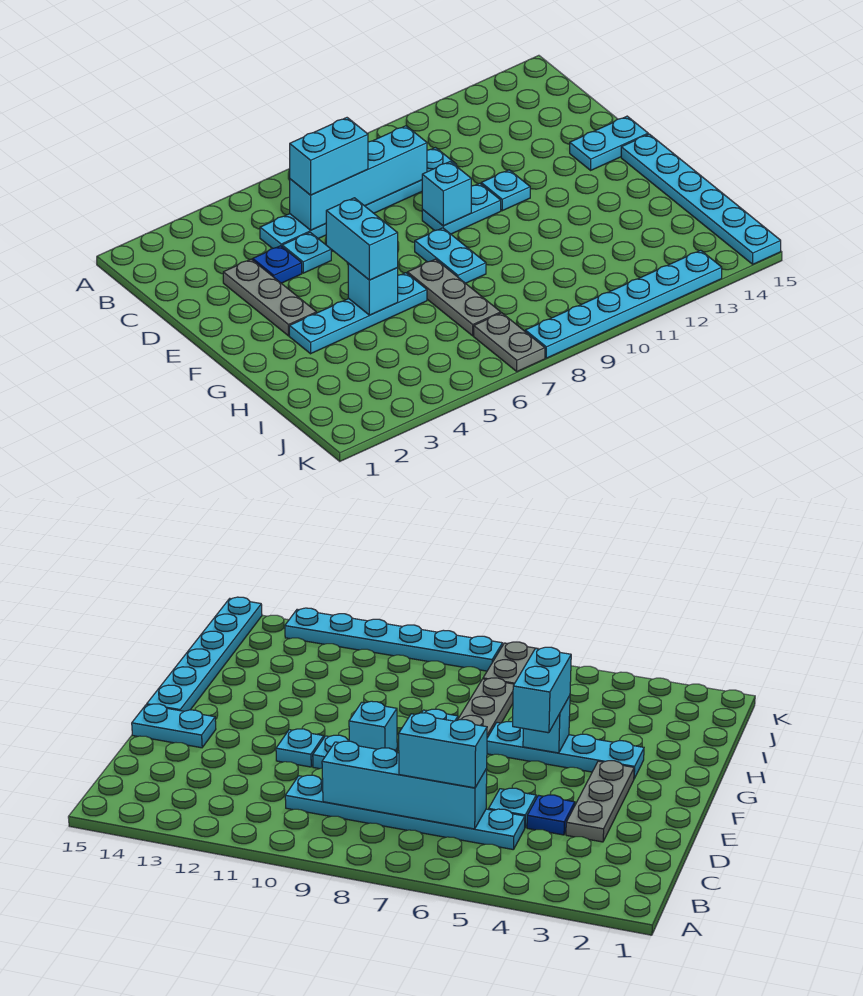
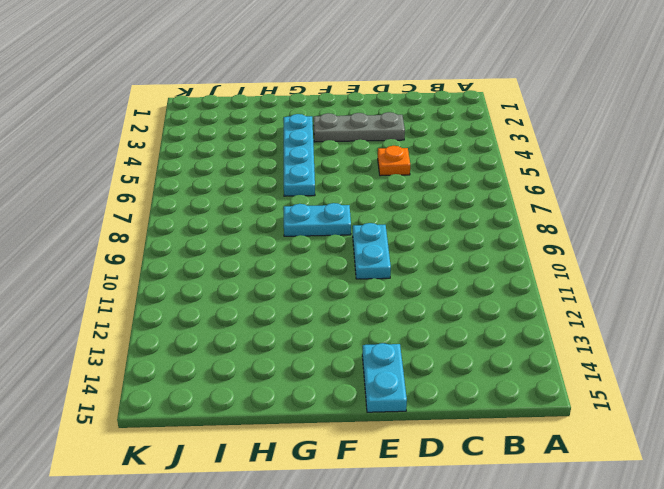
orange plate D5 level 1 -> cyan plate D5 level 1
none -> cyan plate C5:C10 level 1
none -> blue plate D4 level 1
none -> cyan plate E11 level 1

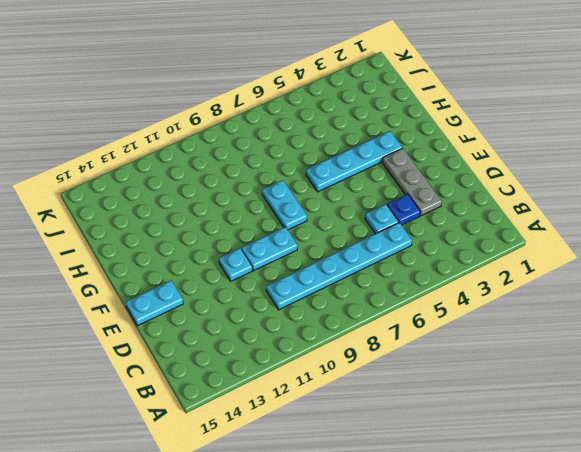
none -> cyan plate F15:K15 level 1
none -> grey plate G7:I7 level 1
none -> grey plate J7:K7 level 1

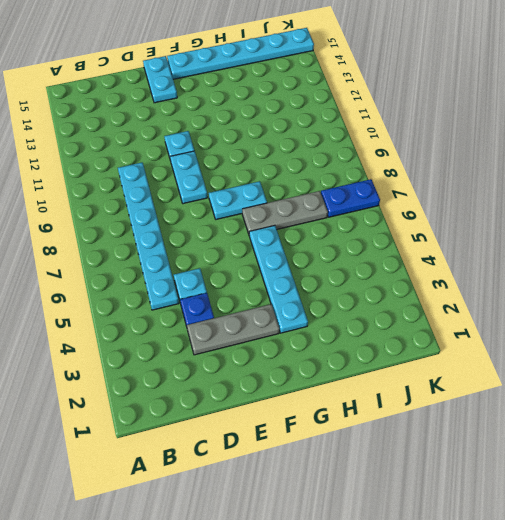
blue plate J7:K7 level 1 -> grey plate J7:K7 level 1
none -> cyan plate K8:K13 level 1
none -> cyan brick C6:C9 level 2
none -> cyan brick E9 level 2

